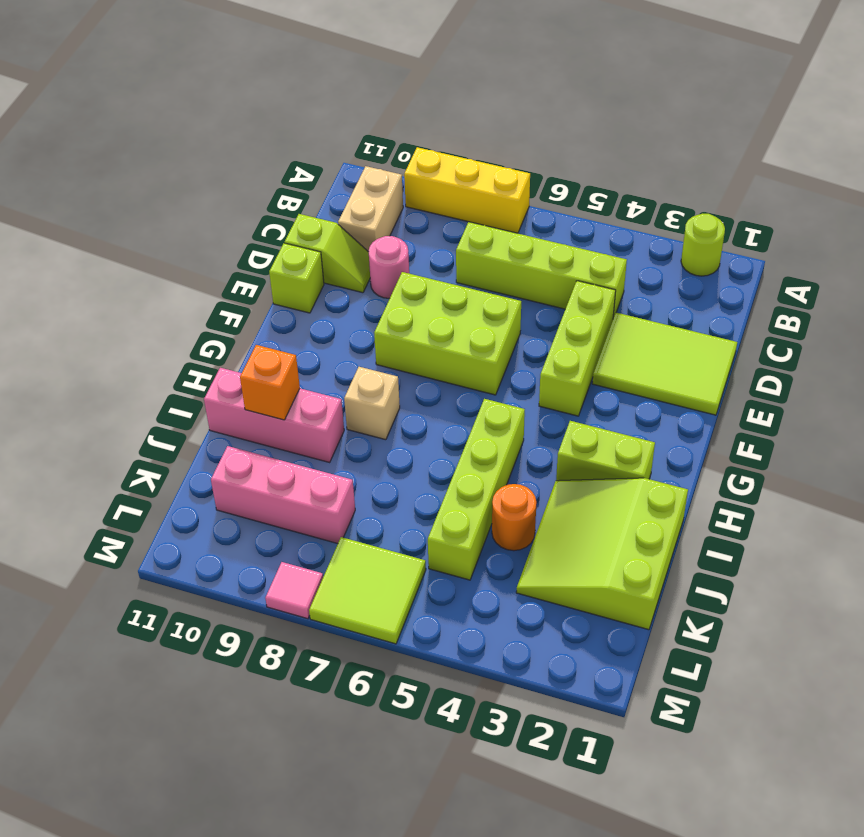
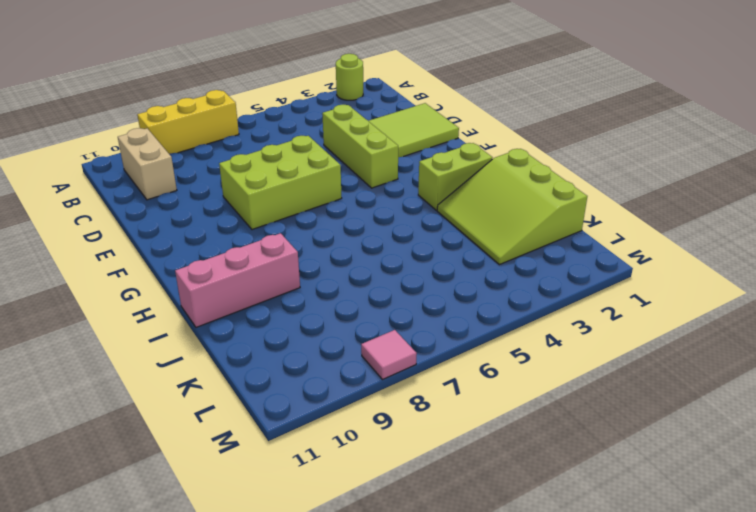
none -> lime brick C4:C7 level 1
none -> pink round brick D9 level 1
none -> lime slope D10:D11 level 1 top 11

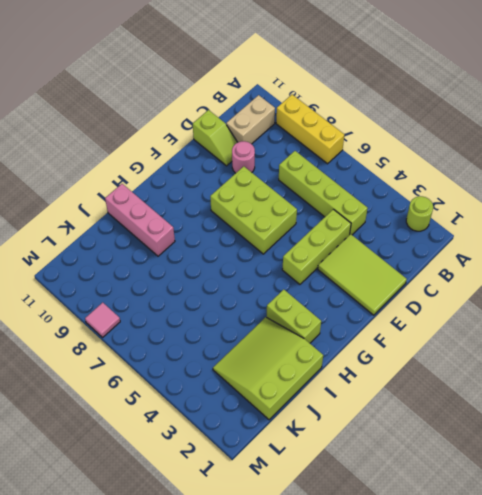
none -> lime brick E11 level 1
none -> lime brick H5:K5 level 1
none -> tan brick H8 level 1

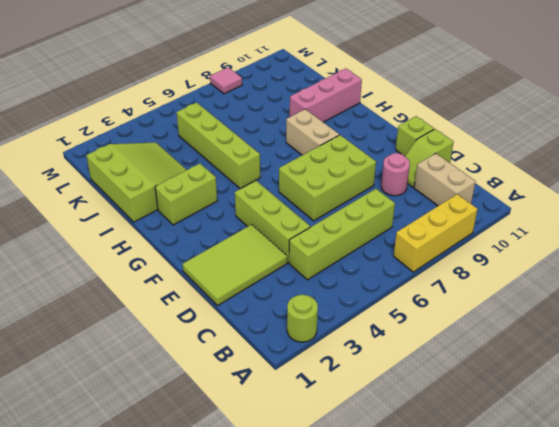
tan brick G8:H8 level 1 -> tan brick H8 level 1
none -> orange round brick J4 level 1
none -> pink brick K8:K10 level 1
none -> lime tile L6:M7 level 1

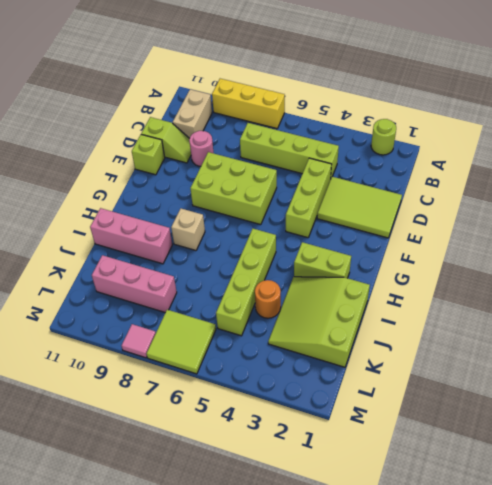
none -> orange brick I10 level 2

